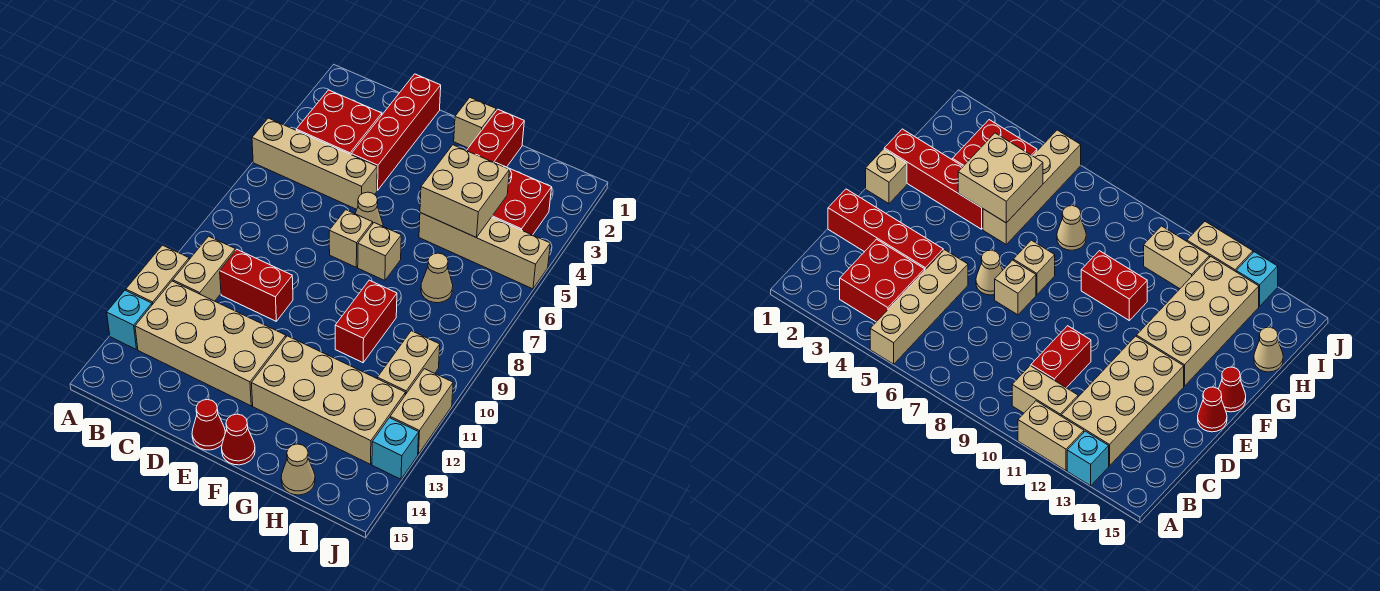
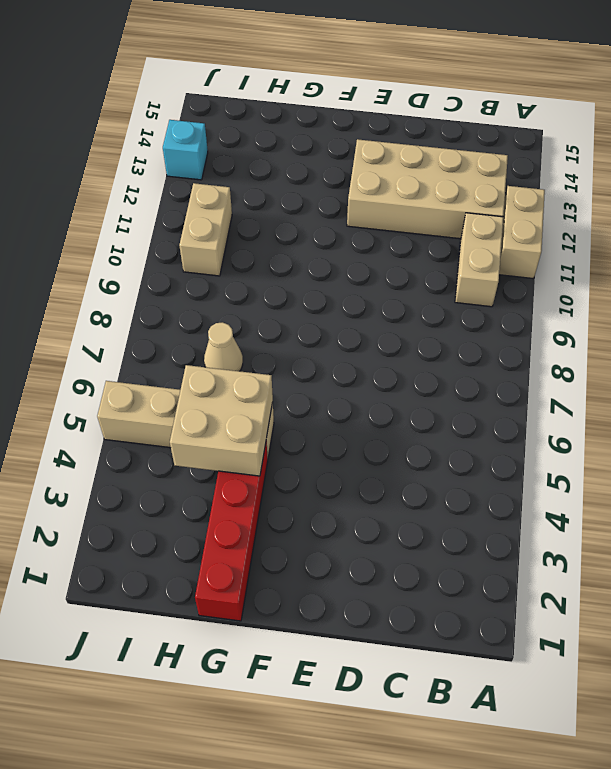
none -> tan brick A5:D5 level 1
none -> cyan brick A13 level 1
none -> red brick B3:C4 level 1

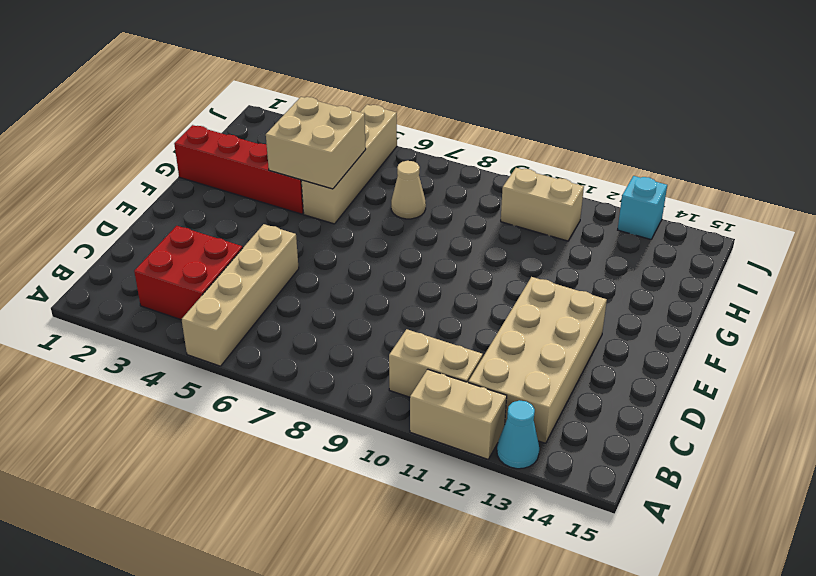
cyan cone A13 level 1 -> cyan brick A13 level 1
none -> red brick C10:D10 level 1
none -> red brick D1:D4 level 1
none -> tan cone E6 level 1

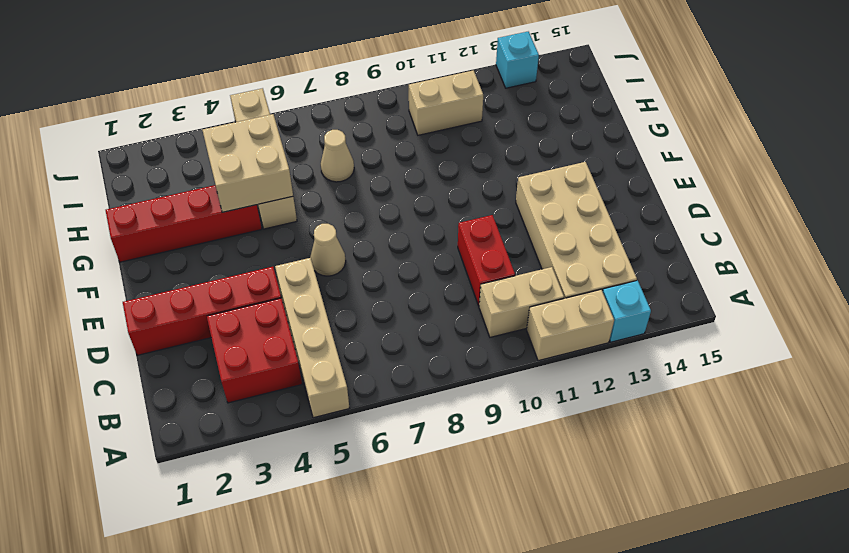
none -> tan brick E7 level 1
none -> red cone E15 level 1
none -> tan brick F1 level 1

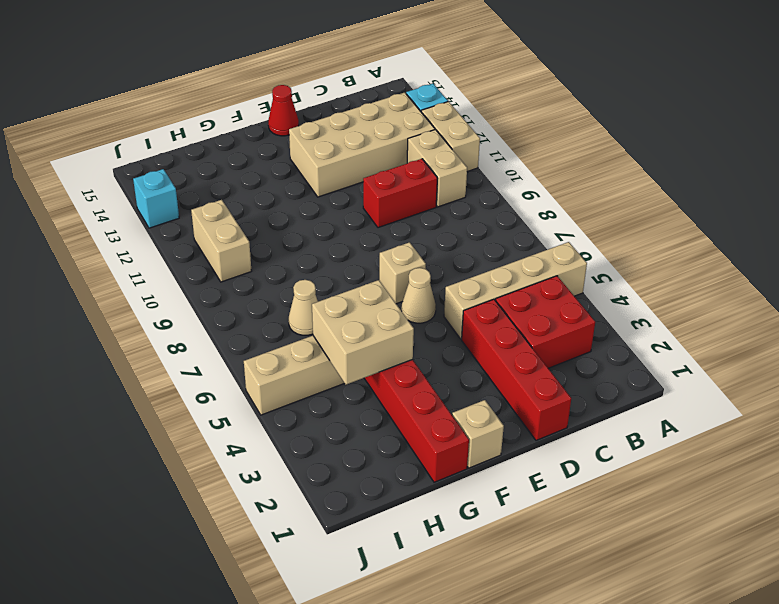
none -> tan brick F7 level 1
none -> tan brick F12:I13 level 1
none -> red cone F15 level 1

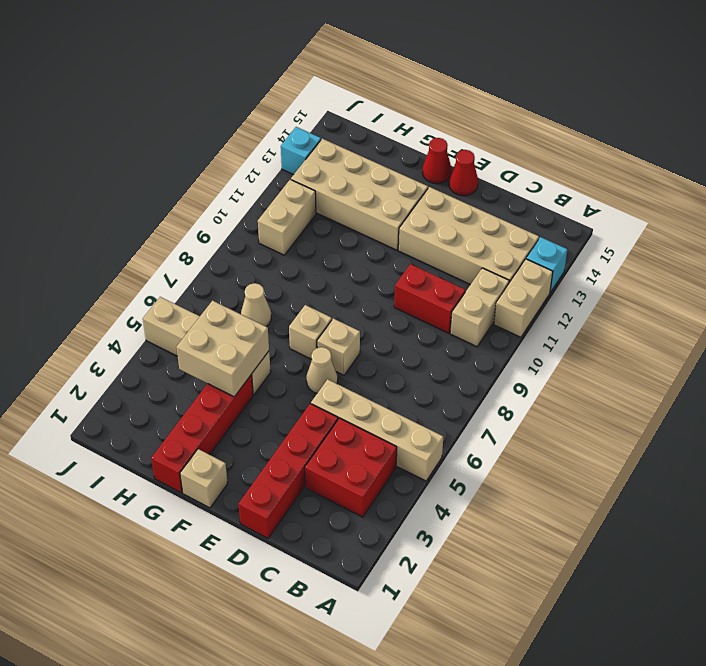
none -> red brick G9:G10 level 1
none -> red brick H3:I4 level 1
none -> tan cone H15 level 1

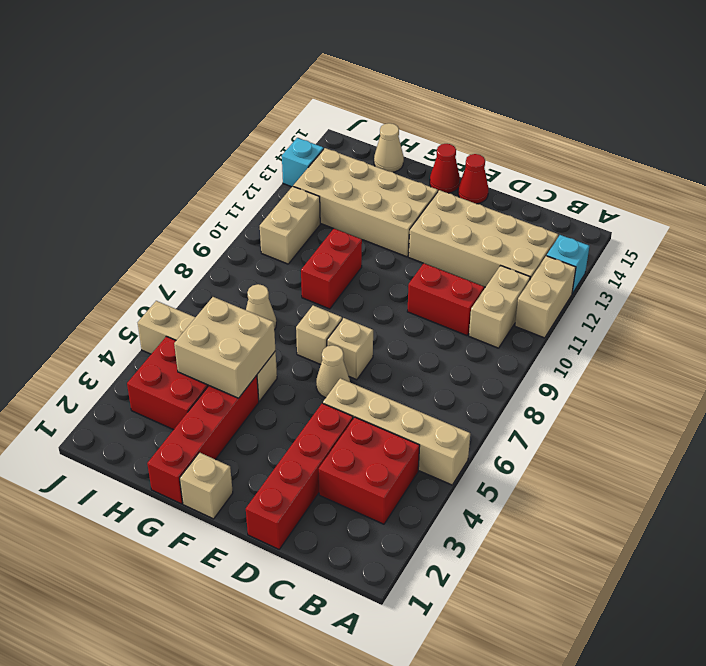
none -> tan brick J11:J12 level 1

